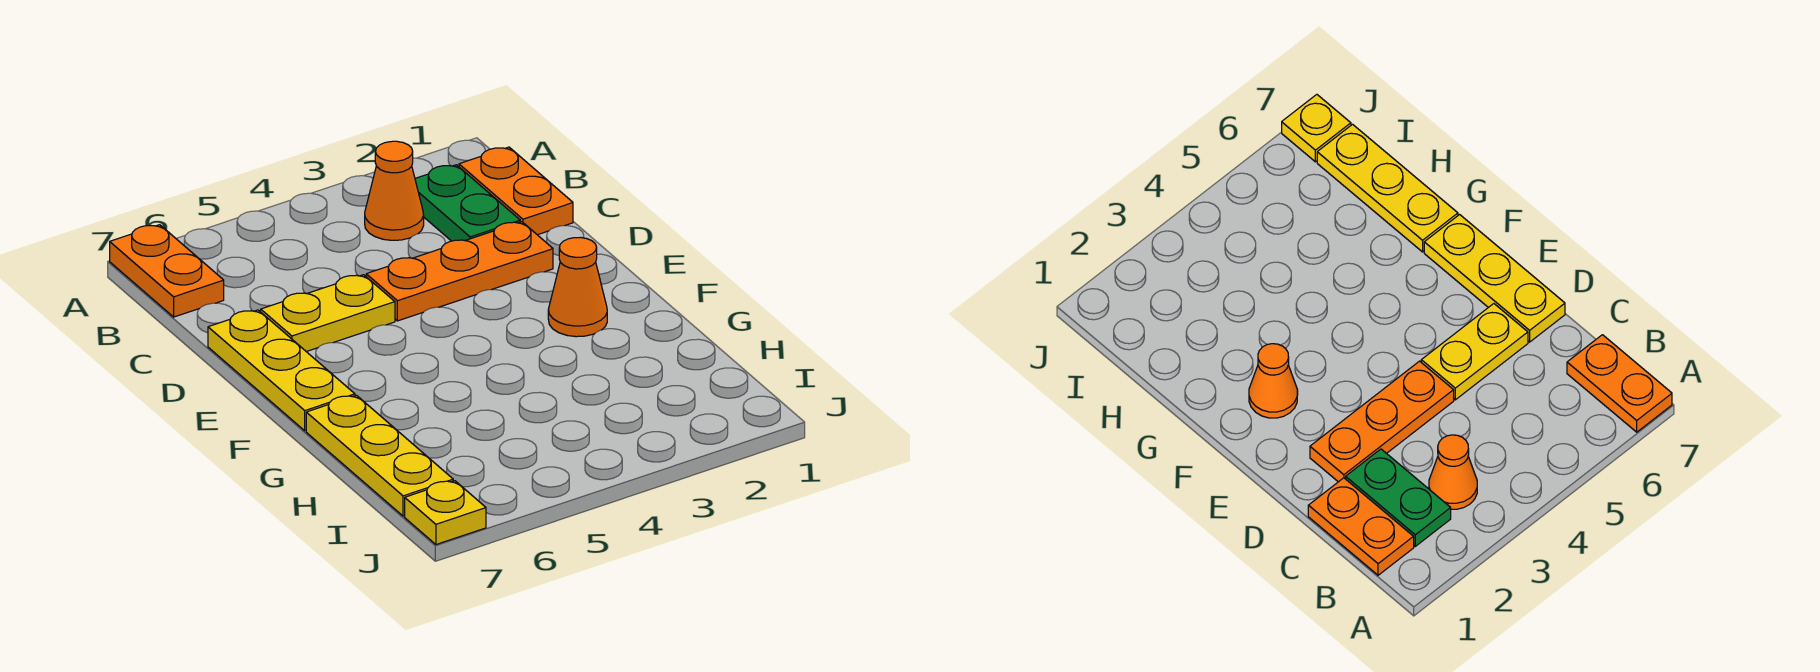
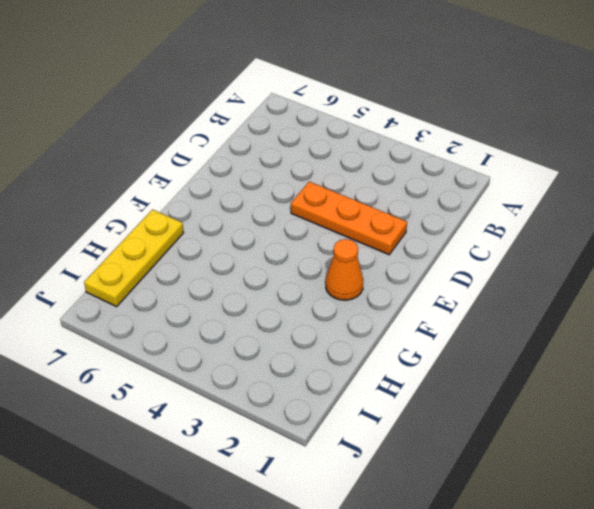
none -> orange plate A7:B7 level 1
none -> orange plate B1:C1 level 1

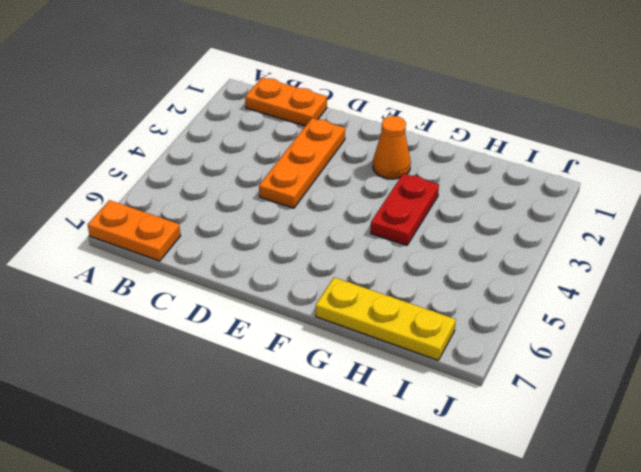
red plate G3:G4 level 1 -> none
none -> green plate B2:C2 level 1
none -> orange cone B3 level 1

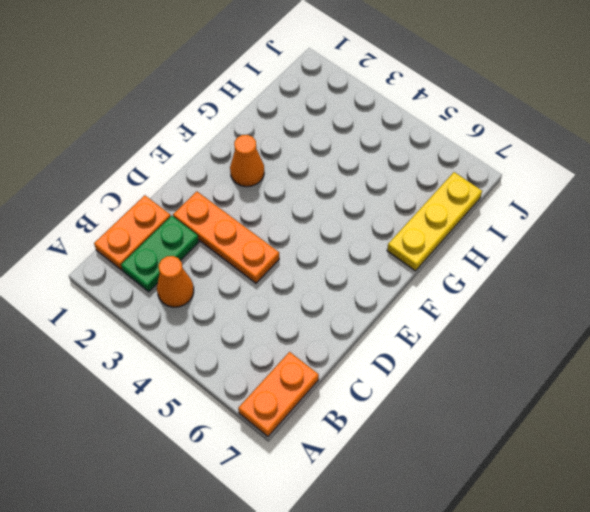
none -> yellow plate D5:D6 level 1
none -> yellow plate D7:F7 level 1

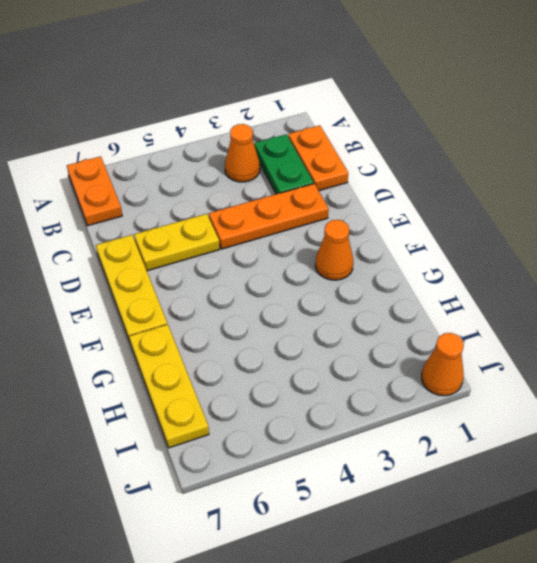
orange cone J1 level 1 -> none
none -> yellow plate J7 level 1

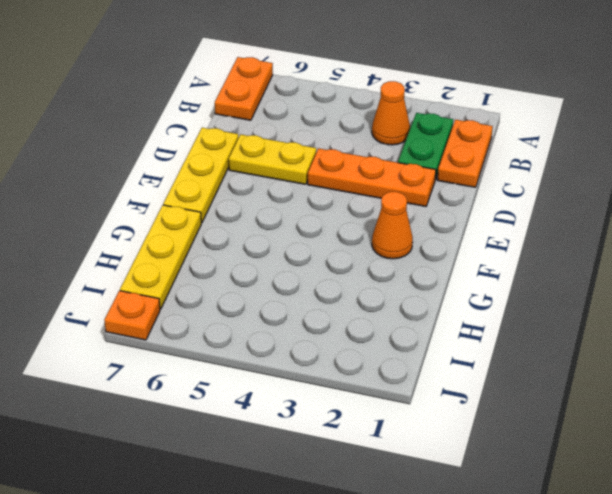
orange plate J7 level 1 -> yellow plate J7 level 1

